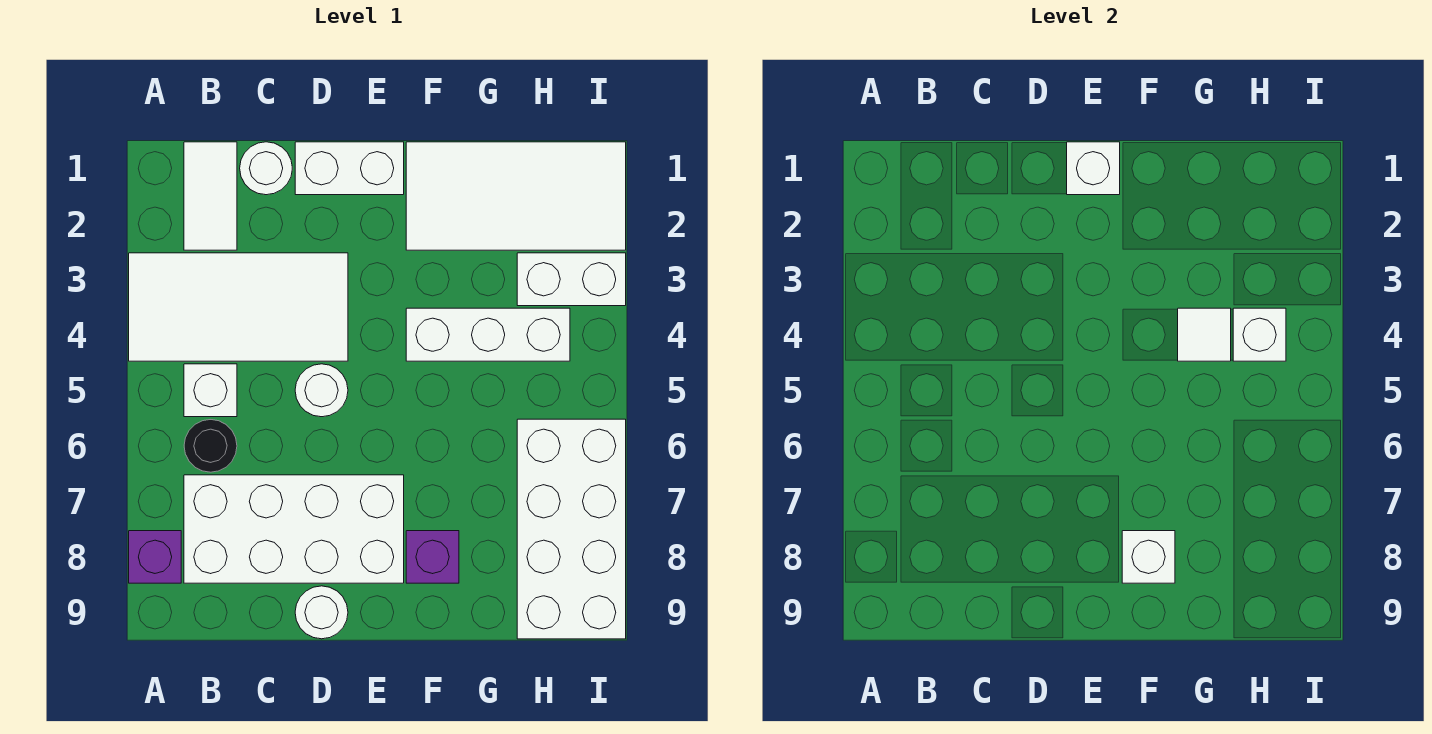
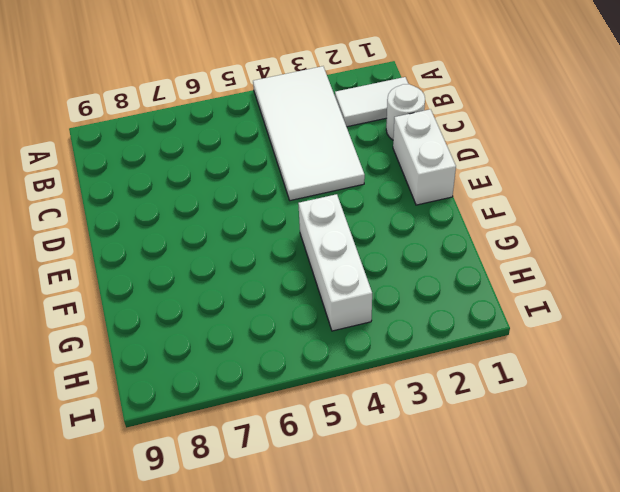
none -> purple brick A8 level 1
none -> white brick B5 level 1
none -> black round brick B6 level 1

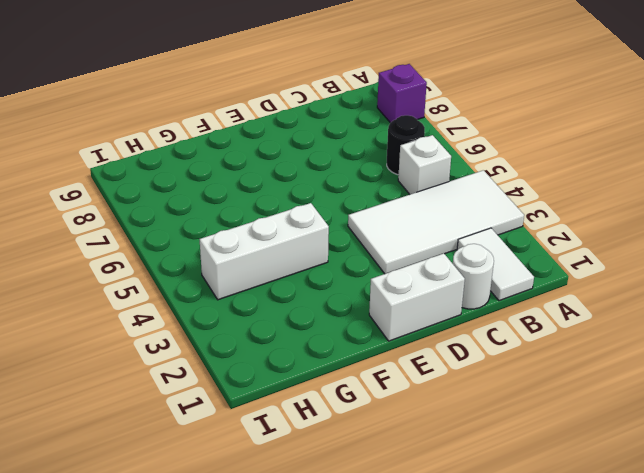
none -> white brick B7:E8 level 1
none -> white round brick D5 level 1
none -> white round brick D9 level 1

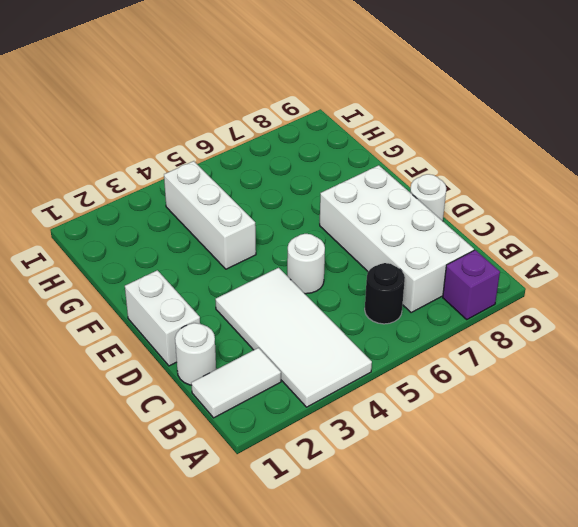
none -> white brick B5 level 1
none -> white tile F1:I2 level 1
none -> purple brick F8 level 1

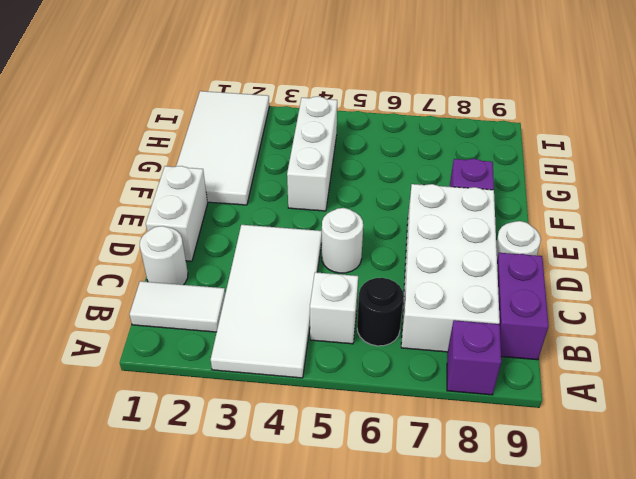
purple brick B9:C9 level 1 -> none
none -> white brick H3:I3 level 1
none -> white brick H6:I9 level 1
none -> white brick E1 level 2

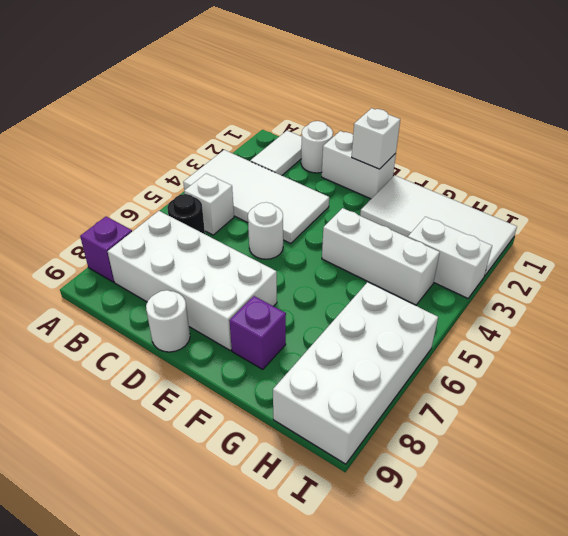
none -> white brick F8 level 2
none -> white tile G4 level 2
none -> white brick H4 level 2

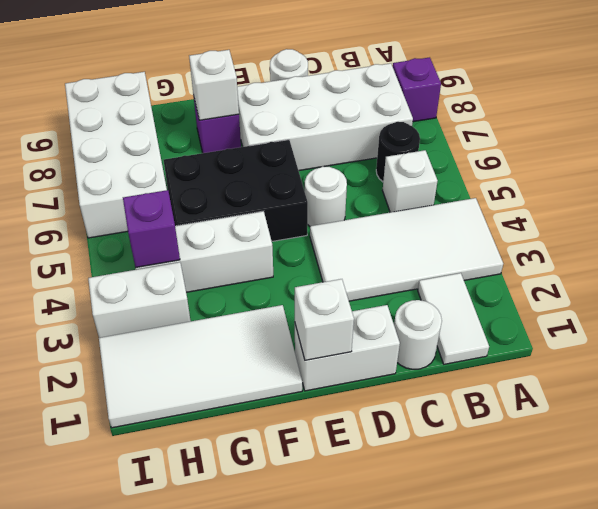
black brick E5:G6 level 1 -> none
purple brick H4 level 2 -> white brick H4 level 2
none -> white tile G4 level 2

